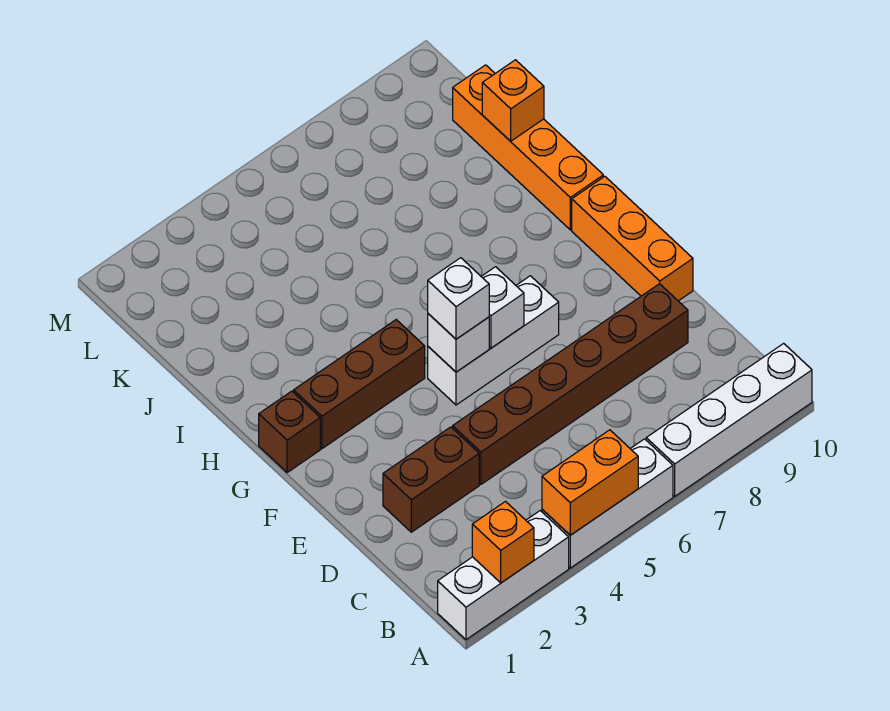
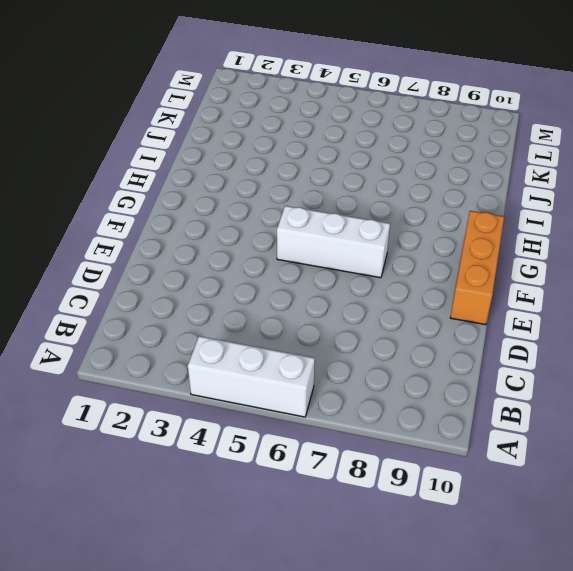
none -> white brick A1:A3 level 1
none -> white brick A7:A10 level 1
none -> brown brick D2:D3 level 1

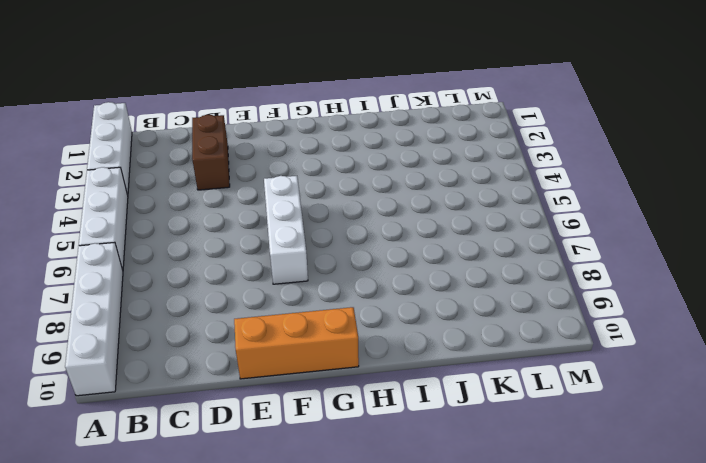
none -> brown brick D4:D9 level 1
none -> brown brick G1 level 1
none -> brown brick G2:G4 level 1

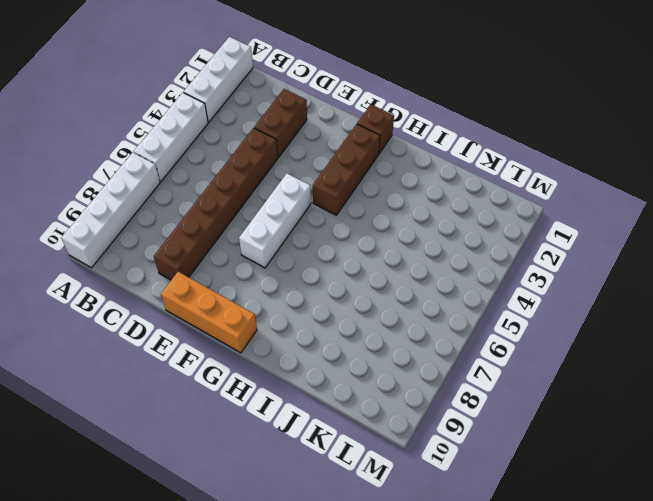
none -> orange brick H10:K10 level 1
none -> orange brick A2 level 2
none -> orange brick A4:A5 level 2

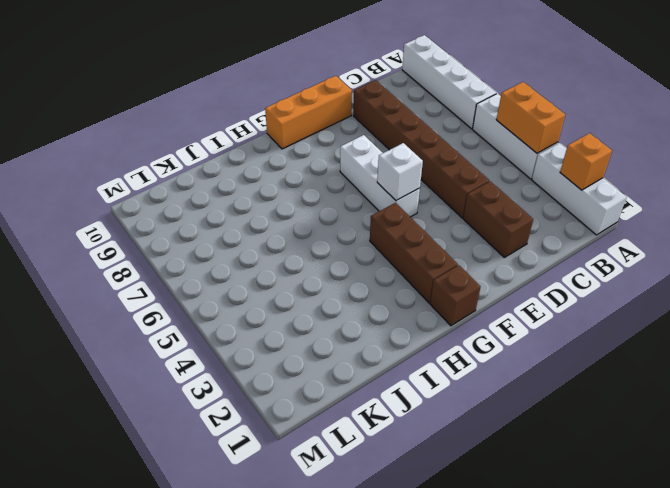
none -> orange brick H10:K10 level 1
none -> white brick F6 level 2
none -> orange brick J10 level 2

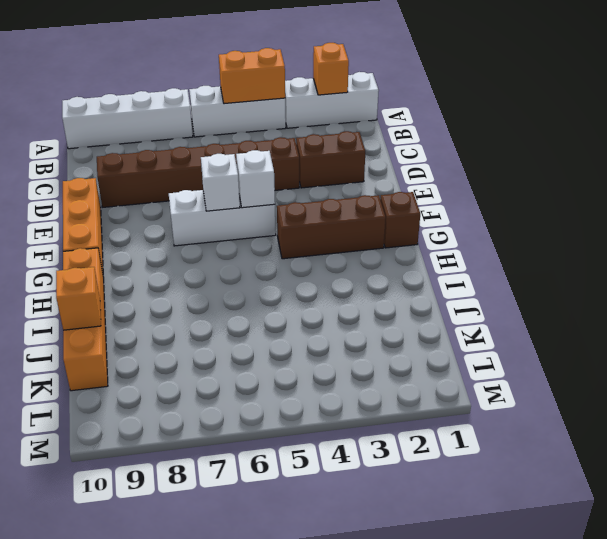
none -> white brick F5 level 3

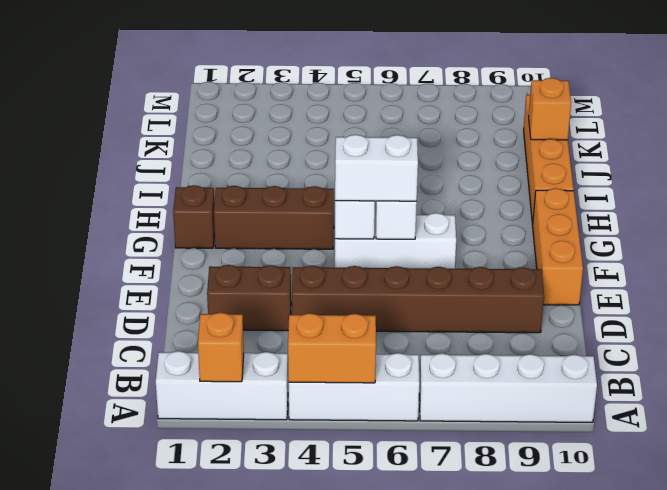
white brick F5:F6 level 3 -> white brick F5 level 3

